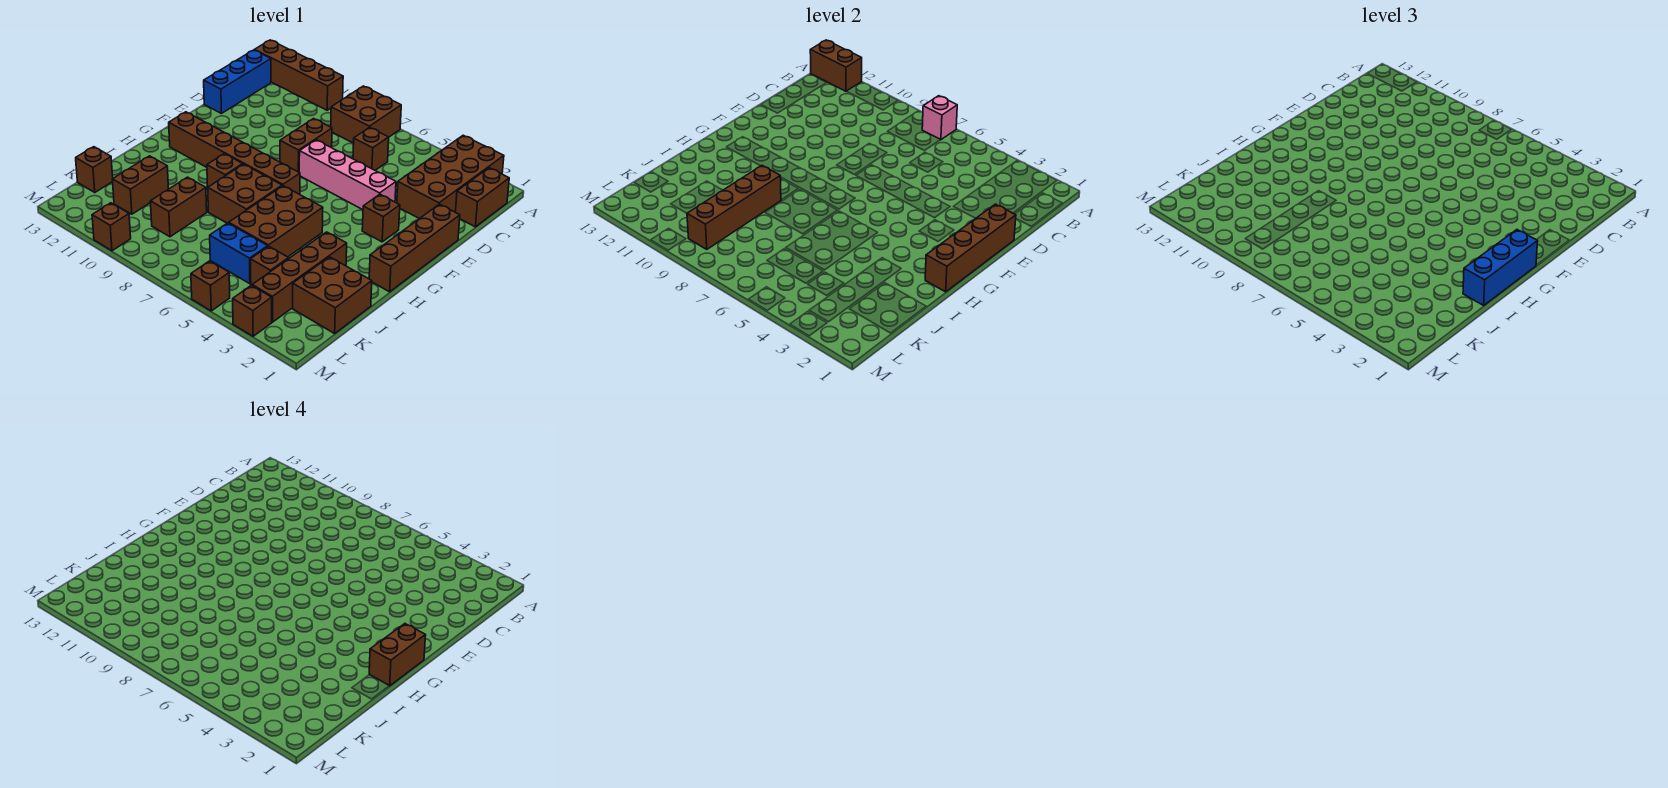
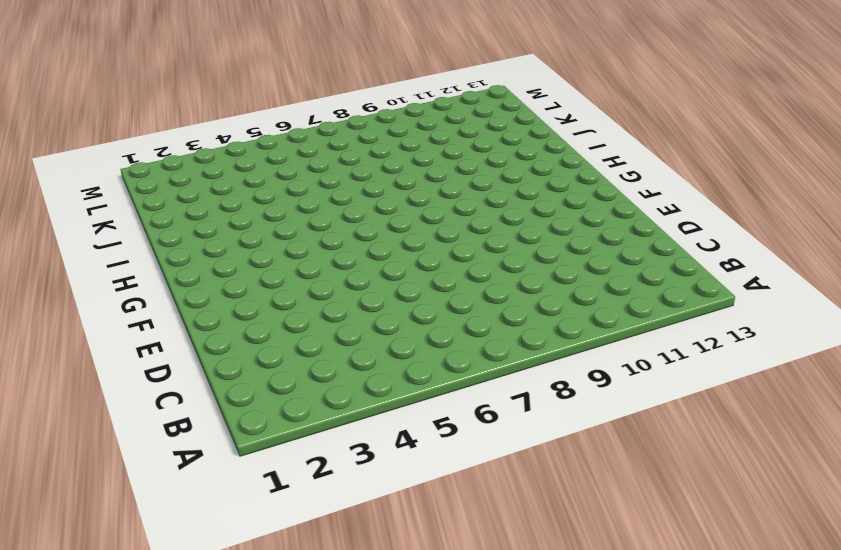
none -> brown brick A2:D3 level 1
none -> brown brick A7:B8 level 1
none -> brown brick A10:A13 level 1
none -> brown brick B1:C1 level 1

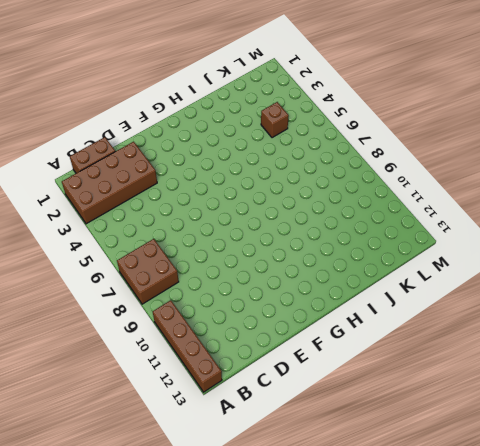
none -> blue brick B13:D13 level 1
none -> brown brick C6 level 1
none -> brown brick D8:E8 level 1
none -> brown brick E1:H1 level 1

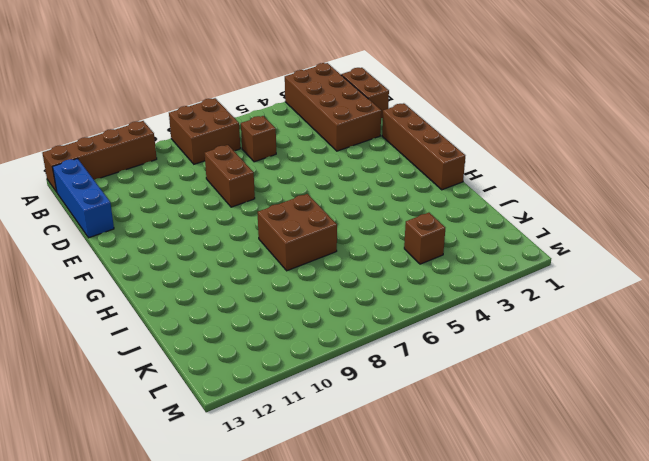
none -> pink brick E4:E7 level 1
none -> brown brick F3 level 1
none -> brown brick G7:G12 level 1
none -> brown brick H5:J6 level 1

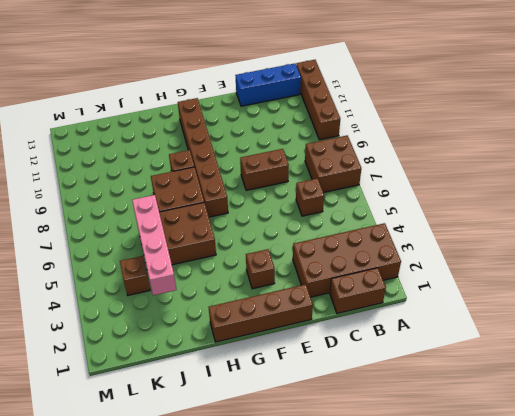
pink brick J3:J6 level 2 -> pink brick E4:E7 level 1
none -> brown brick I3:L3 level 1
none -> brown brick J1:K2 level 1
none -> brown brick J9:K9 level 1
none -> brown brick J11:K11 level 1

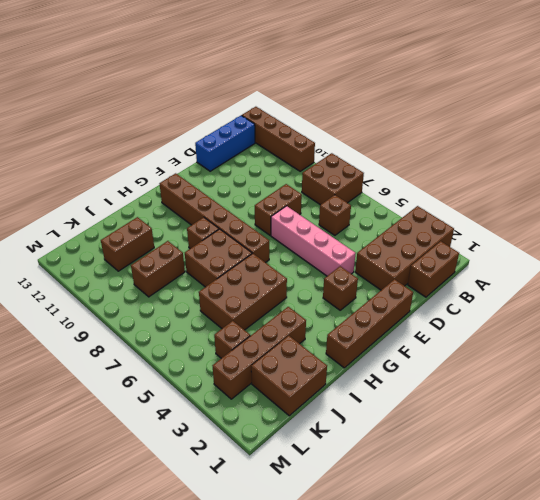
none -> blue brick K5:K6 level 1
none -> brown brick K13 level 1
none -> brown brick M3 level 1
none -> brown brick M5 level 1

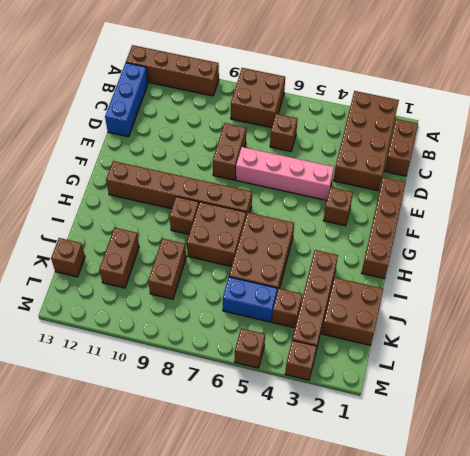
none -> brown brick M10 level 1
none -> pink brick A7 level 2
none -> brown brick A12:A13 level 2
none -> brown brick E1:H1 level 2

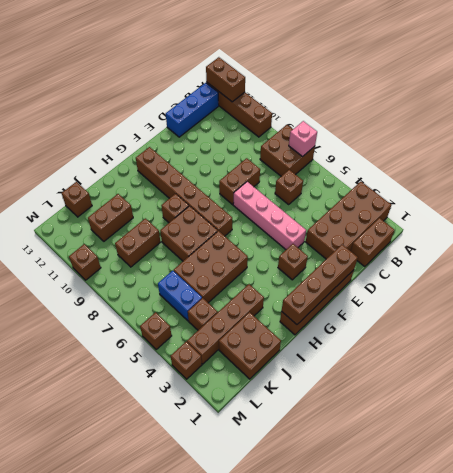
none -> brown brick I9:L9 level 2
none -> blue brick G1:I1 level 3
none -> brown brick G1:H1 level 4

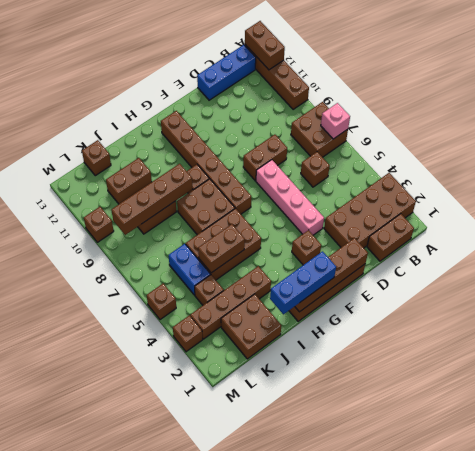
brown brick I5:J5 level 2 -> brown brick G1:H1 level 4

